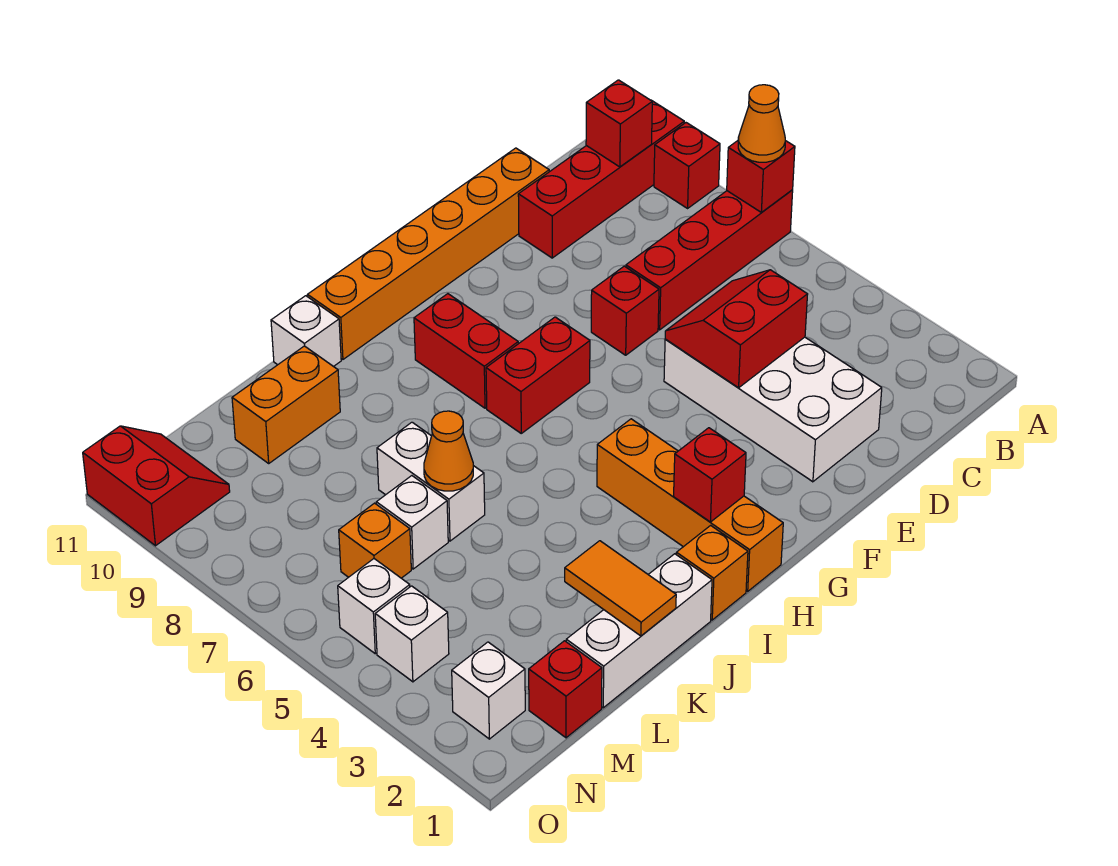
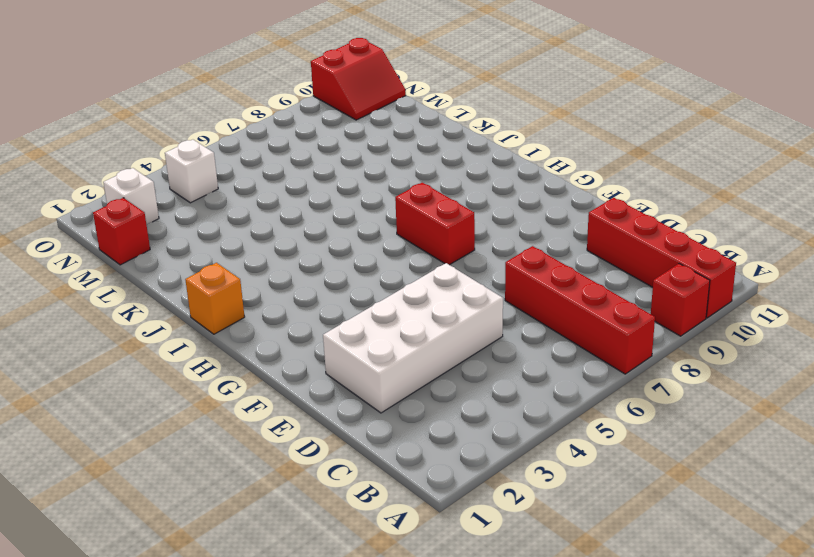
none -> orange brick D11:I11 level 1
none -> red brick E7 level 1
none -> orange brick H1:H4 level 1

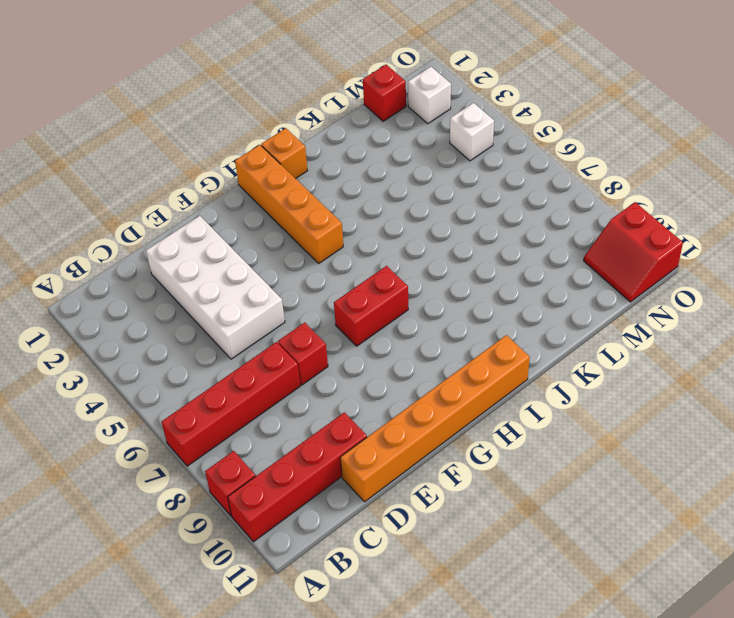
none -> red brick H8:H9 level 1
none -> white brick J1:L1 level 1
none -> white brick J11 level 1

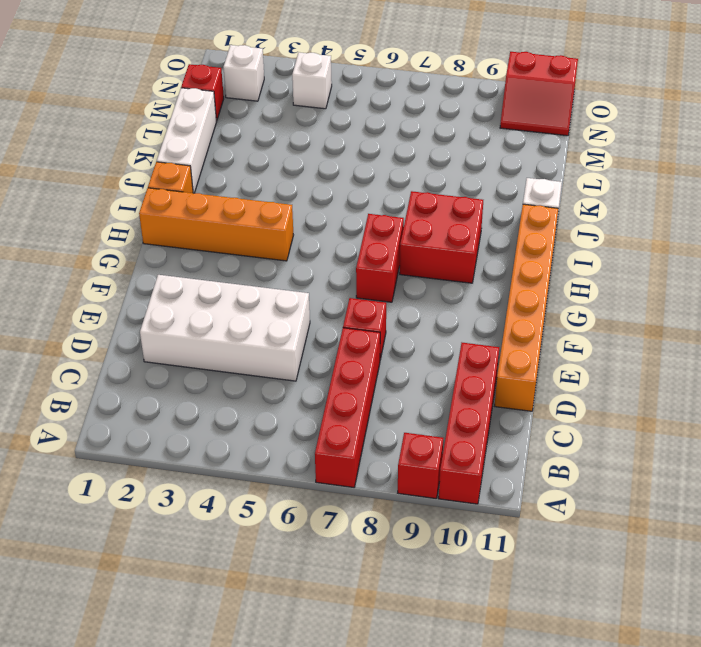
red brick H8:I9 level 1 -> red brick H8:H9 level 1
none -> white brick K6:K7 level 1
none -> orange brick K10:L10 level 1
none -> white brick L6 level 1

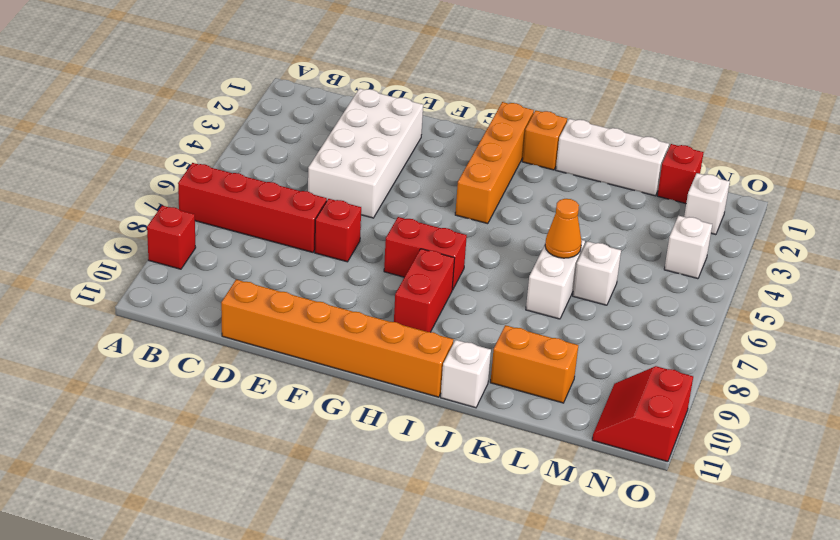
none -> red brick A10:D10 level 1
none -> orange brick M6 level 1
none -> white brick N5 level 1

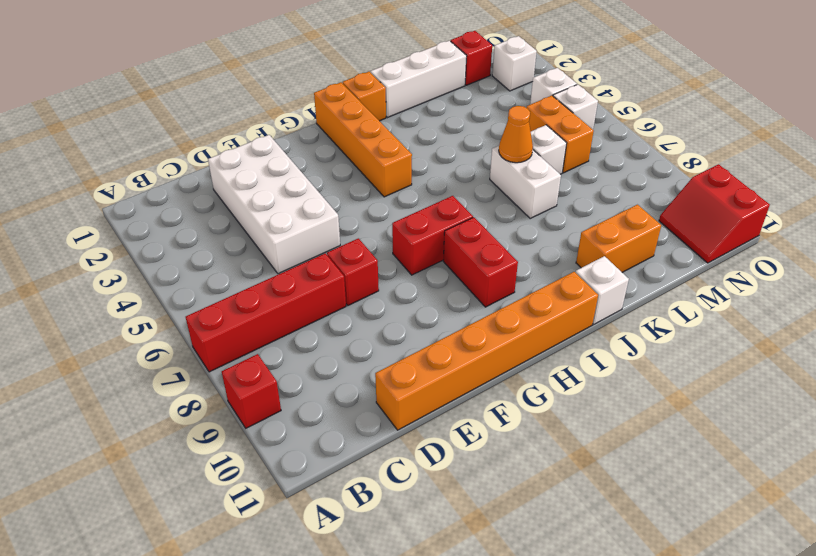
orange brick M5:M6 level 1 -> orange brick M6 level 1
none -> red brick A10:D10 level 1
none -> red brick A7 level 2
none -> red brick B10 level 2

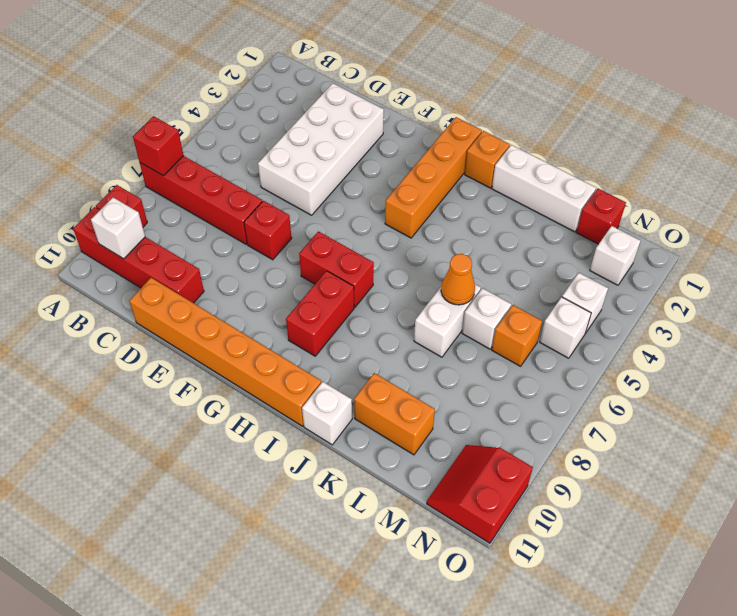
white brick B10 level 2 -> red brick B10 level 2
none -> red slope D4:E5 level 2 top 4
none -> red brick H2 level 2
none -> orange tile K1:K2 level 2

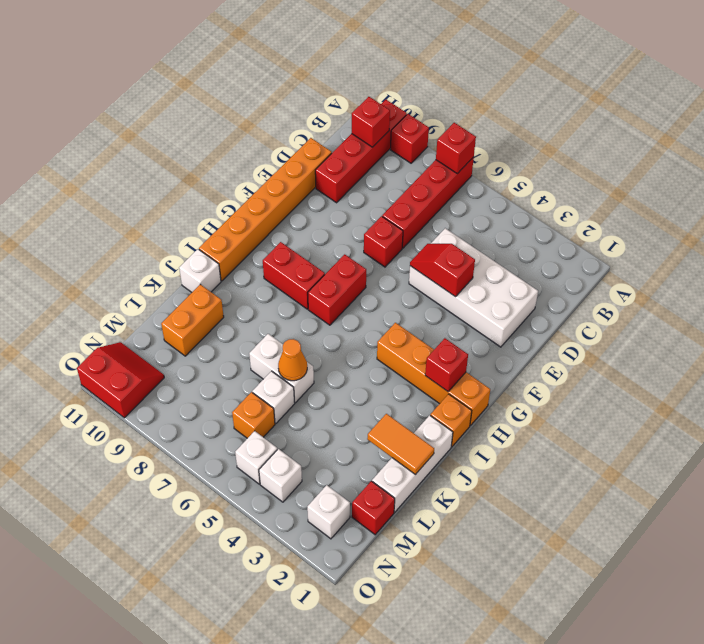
red slope E4:E5 level 2 top 4 -> red slope D4:E5 level 2 top 4
none -> orange cone A7 level 3

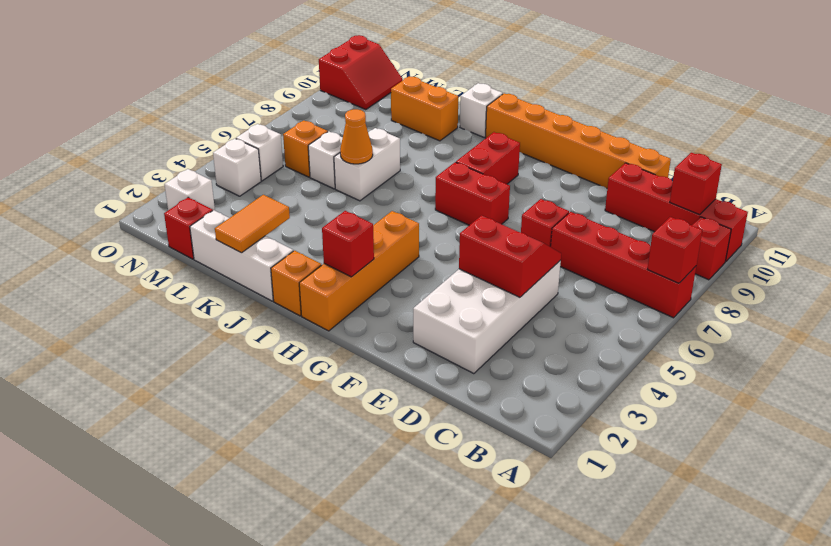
none -> orange cone A7 level 3

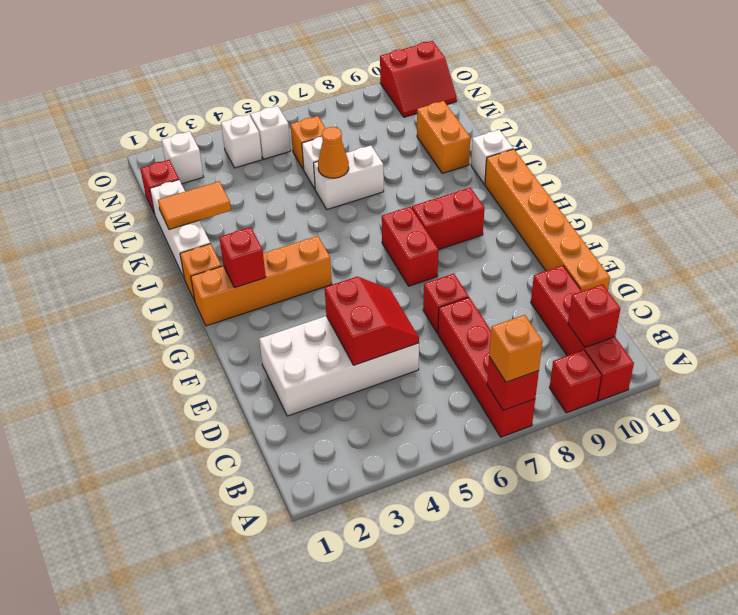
orange brick A7 level 3 -> orange cone A7 level 3

